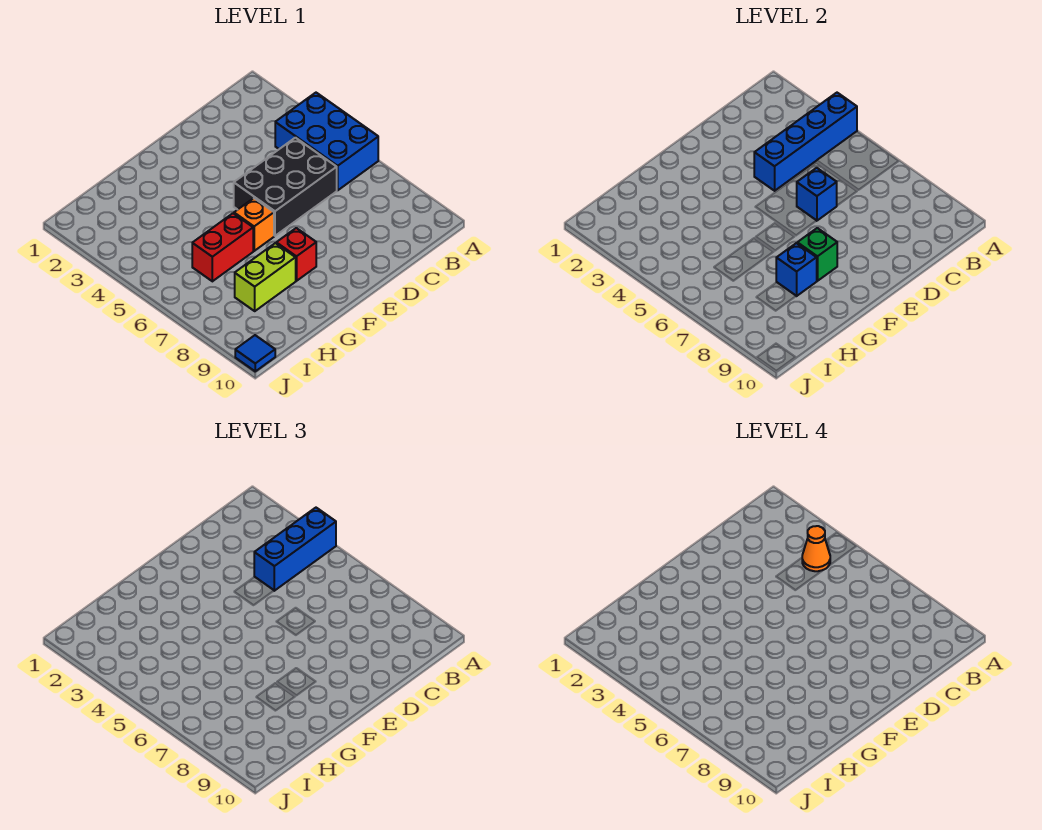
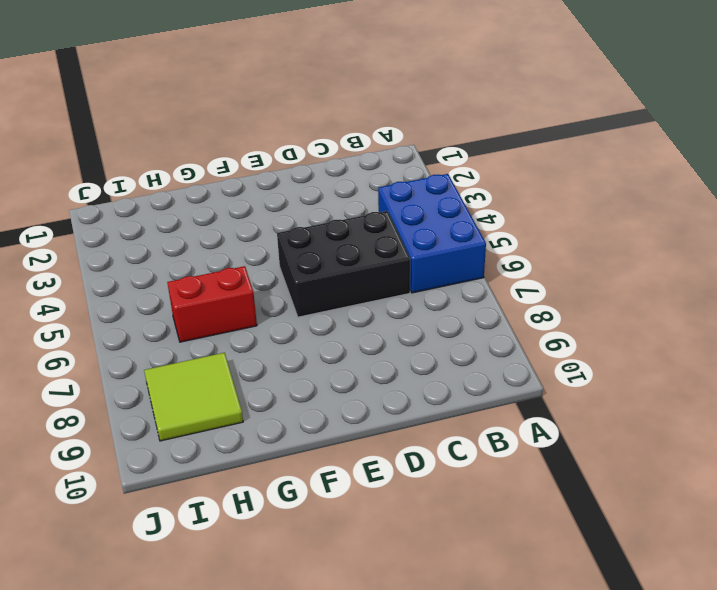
lime tile H8:I9 level 1 -> lime brick G8:H8 level 1
none -> orange brick F6 level 1
none -> red brick F8 level 1
none -> blue tile J10 level 1

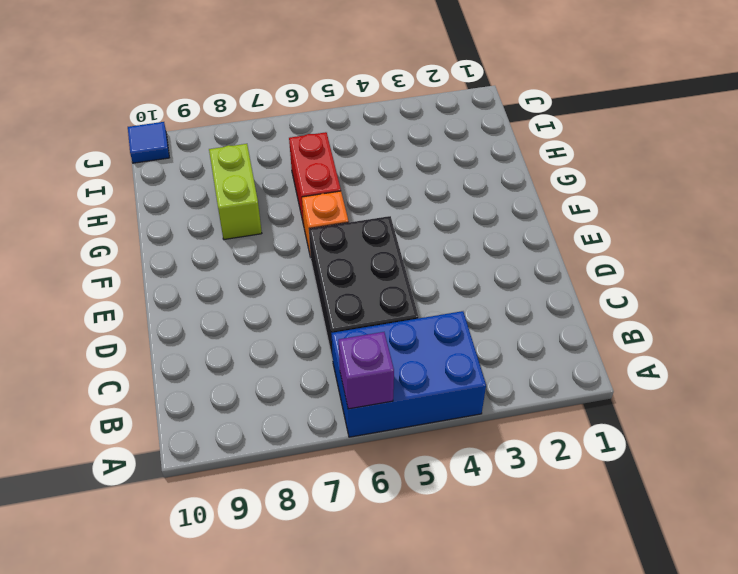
purple brick A6 level 2 -> none
none -> red brick F8 level 1
none -> blue brick A4:D4 level 2
none -> blue brick D6 level 2

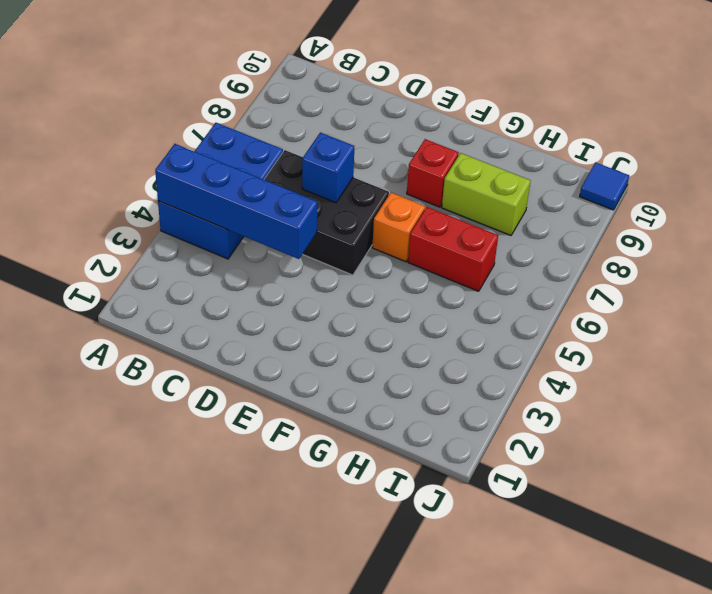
none -> green brick F8 level 2
none -> blue brick G8 level 2
none -> blue brick A4:C4 level 3

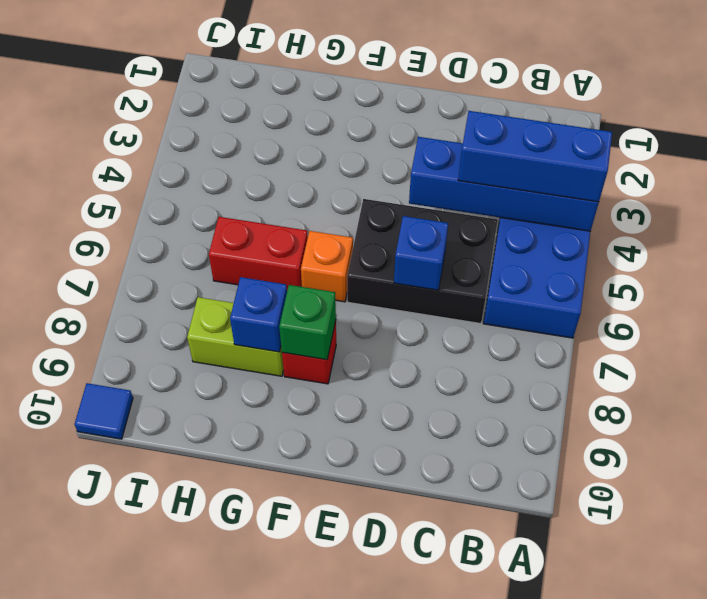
none -> orange cone B4 level 4

